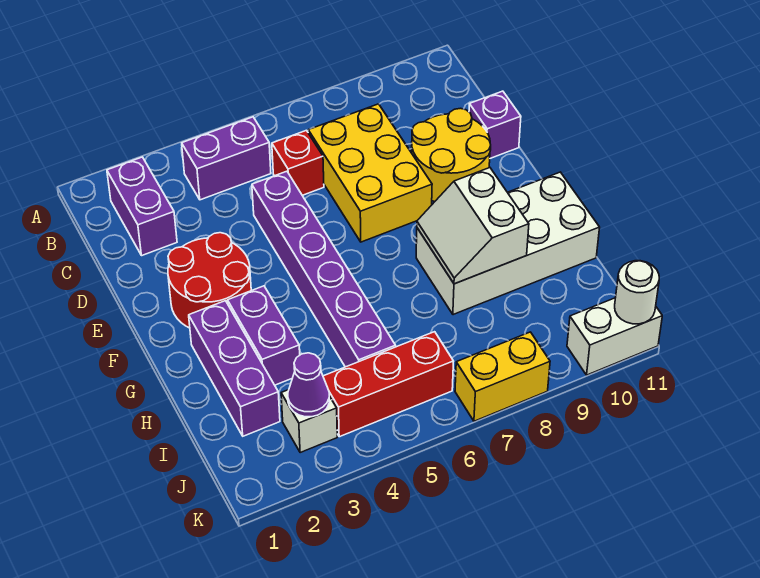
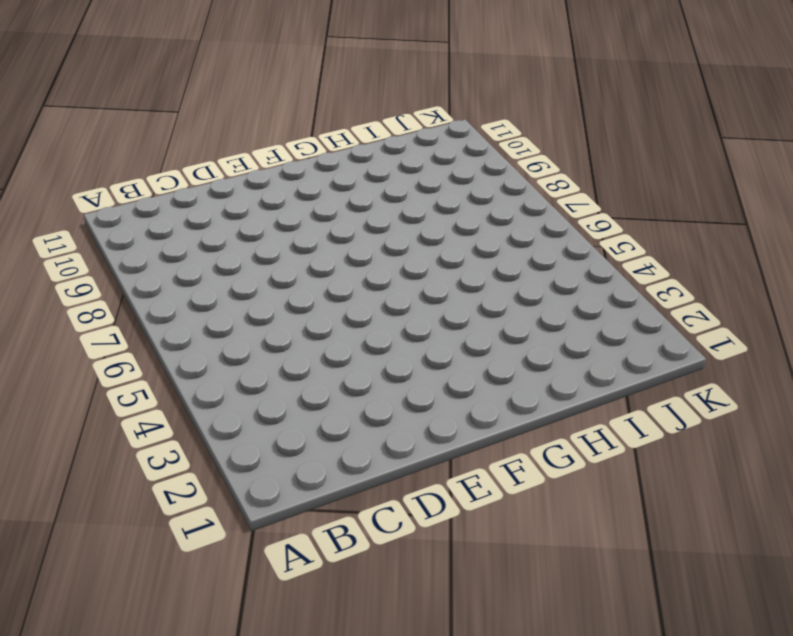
none -> purple brick B2:C2 level 1
none -> purple brick B4:B5 level 1
none -> red brick C6 level 1

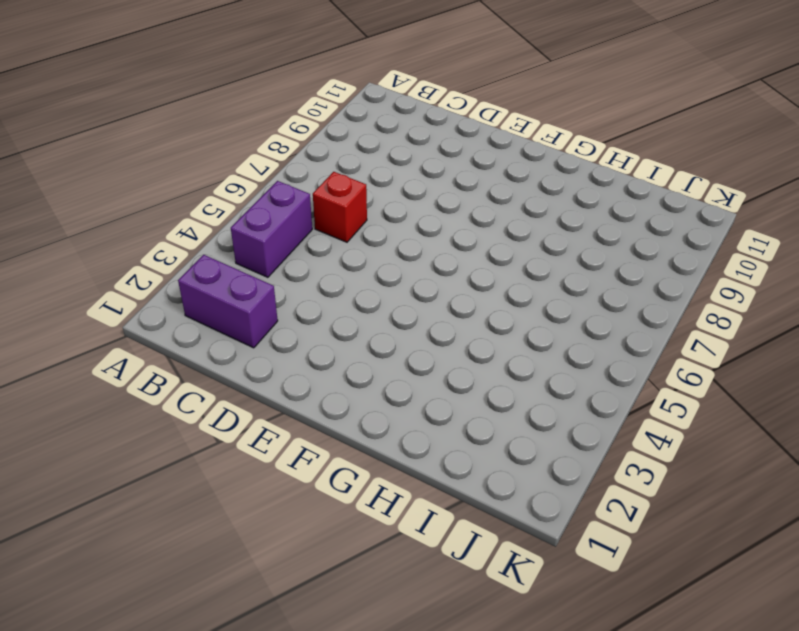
none -> yellow brick C7:E8 level 1
none -> purple brick D5:I5 level 1
none -> yellow round brick D9:E10 level 1

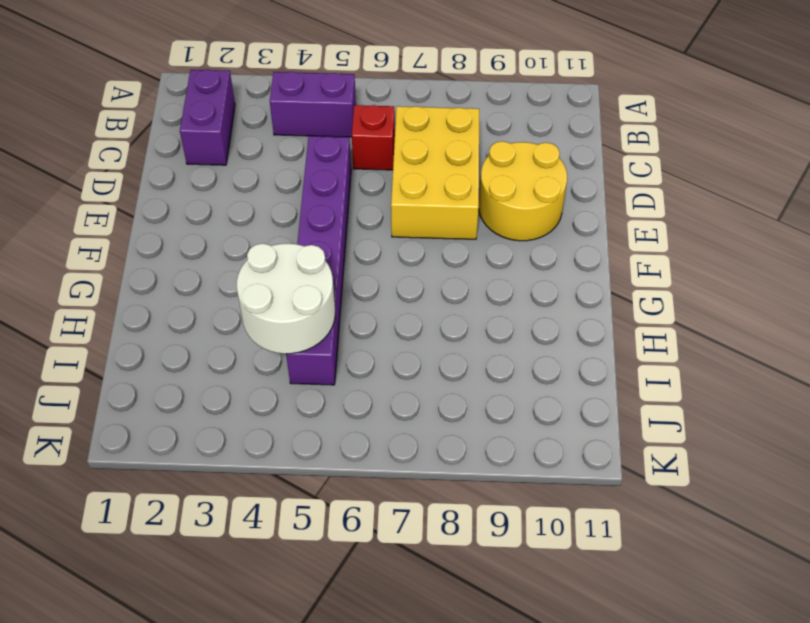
white round brick H4:I5 level 2 -> none
none -> purple brick D11 level 1
none -> red round brick E2:F3 level 1
none -> purple brick G2:I2 level 1

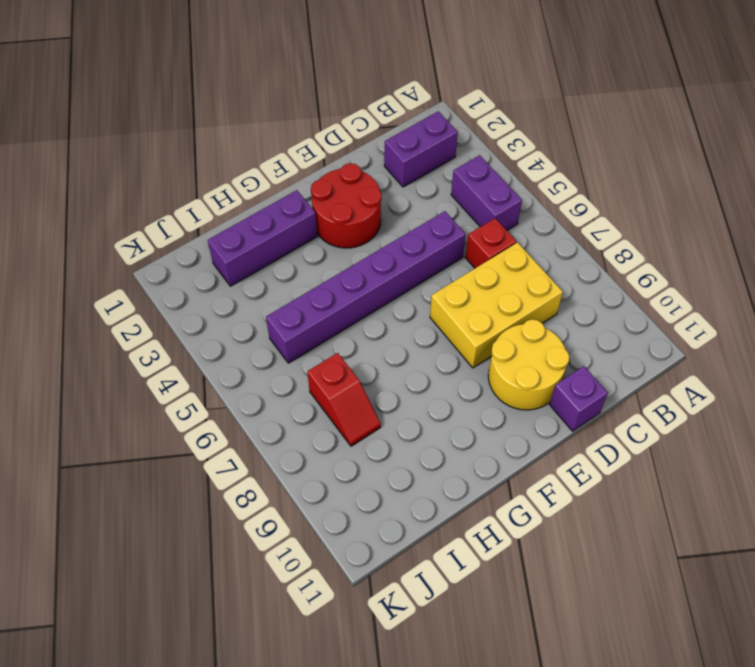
red slope I7:I8 level 1 top 7 -> none
none -> purple brick G3:H3 level 1
none -> white brick G8:H11 level 1
none -> white brick J3 level 1

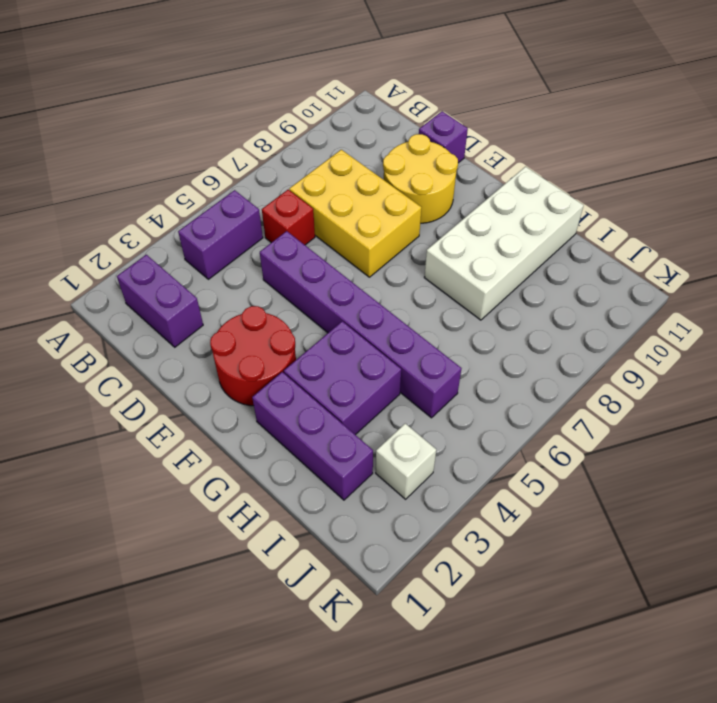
purple brick G3:H4 level 1 -> purple brick G3:H3 level 1
none -> red brick J4:J6 level 1
none -> yellow brick K7:K8 level 1
none -> white brick K10:K11 level 1

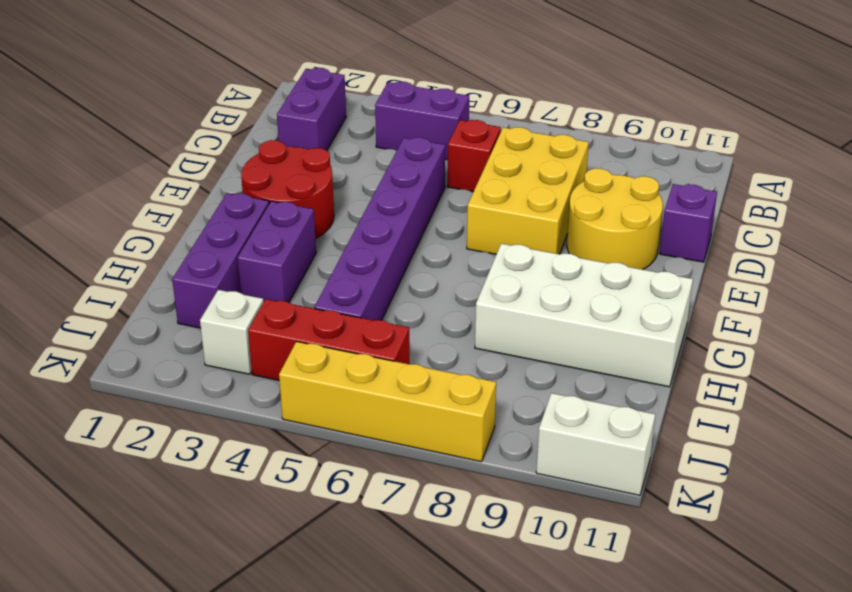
yellow brick K5:K8 level 1 -> yellow brick K7:K8 level 1
none -> white slope G8:H9 level 2 top 9
none -> purple cone J3 level 2
none -> white round brick K11 level 2

